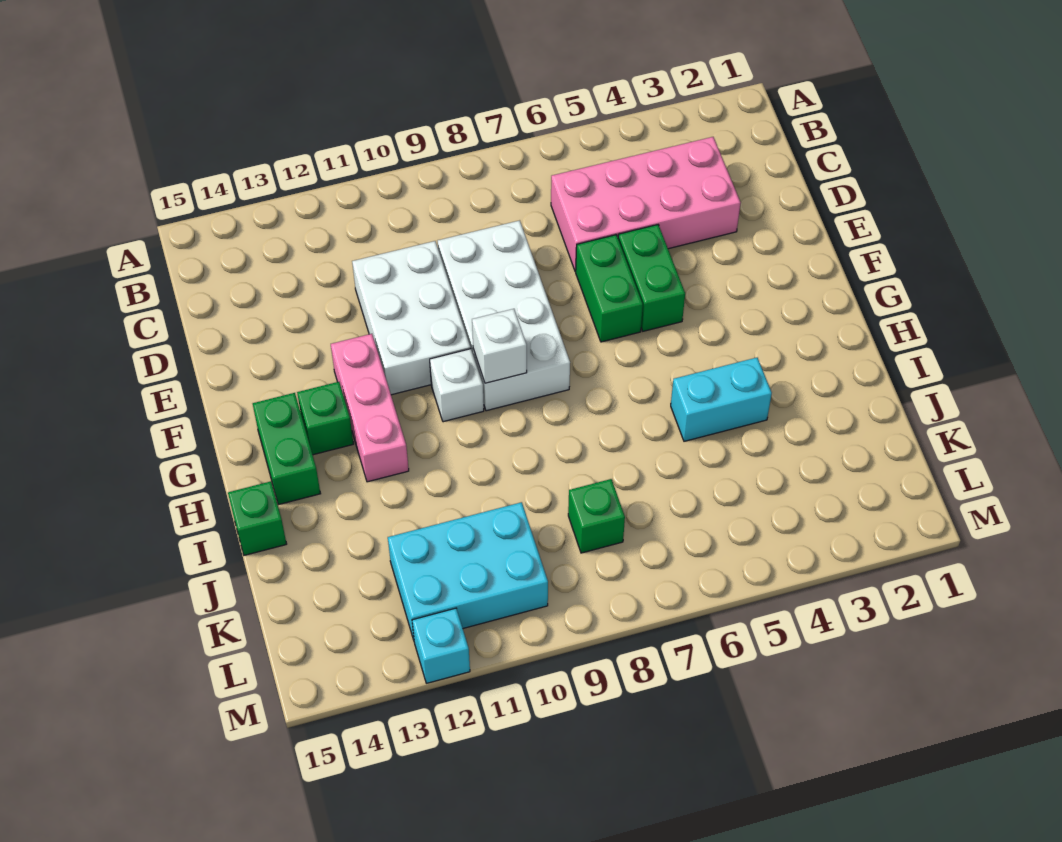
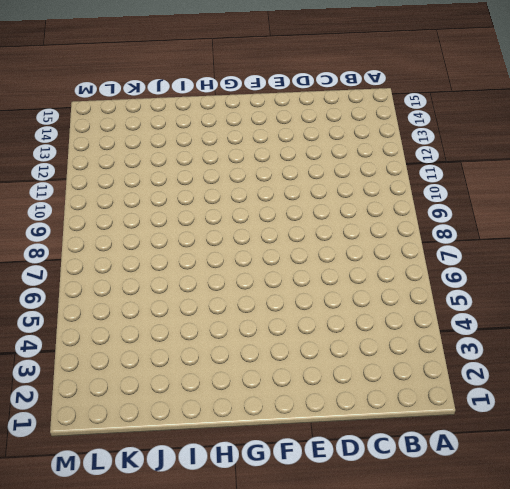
none -> pink brick C3:D6 level 1
none -> white brick D8:G9 level 1
none -> white brick D10:F11 level 1

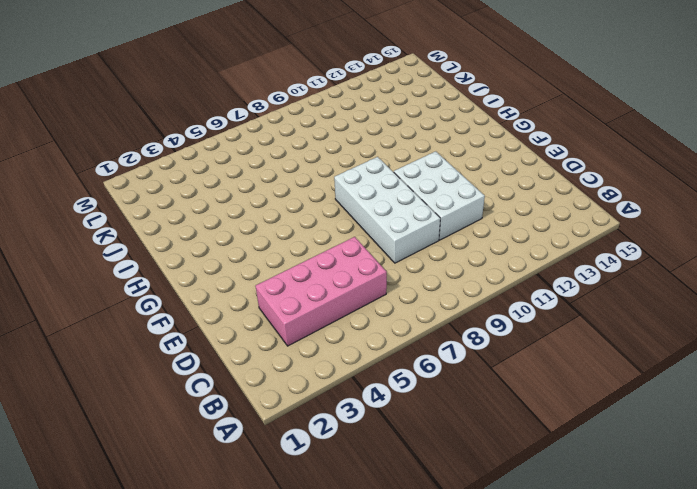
none -> green brick E5:F5 level 1
none -> green brick E6:F6 level 1
none -> pink brick F12:H12 level 1

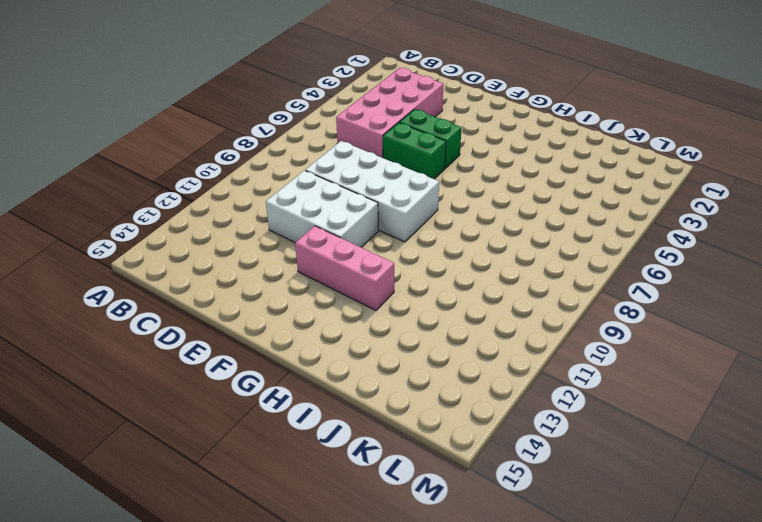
none -> white brick G10 level 1
none -> green brick G13 level 1
none -> green brick G14:H14 level 1

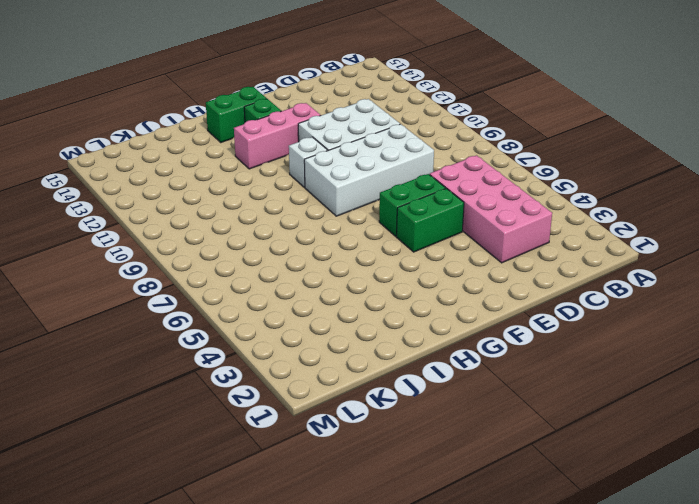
none -> cyan brick I4:I5 level 1
none -> green brick I15 level 1
none -> green brick K8 level 1

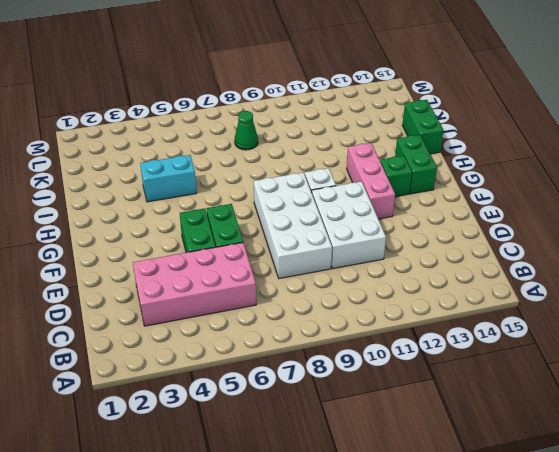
green brick I15:J15 level 1 -> green brick I15 level 1
green cone K8 level 1 -> green brick K8 level 1
none -> cyan brick K10:L12 level 1
none -> cyan brick M12 level 1
none -> white brick G9 level 2

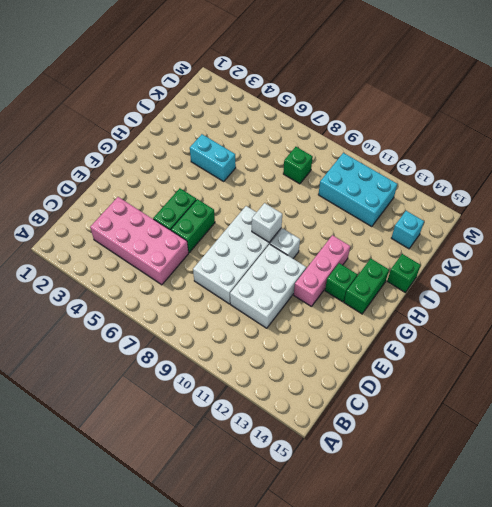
cyan brick K14 level 1 -> cyan brick M12 level 1

